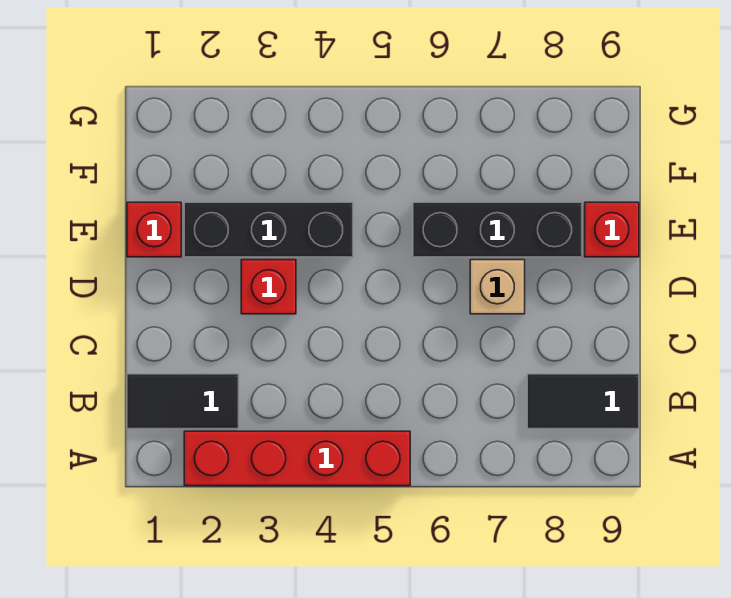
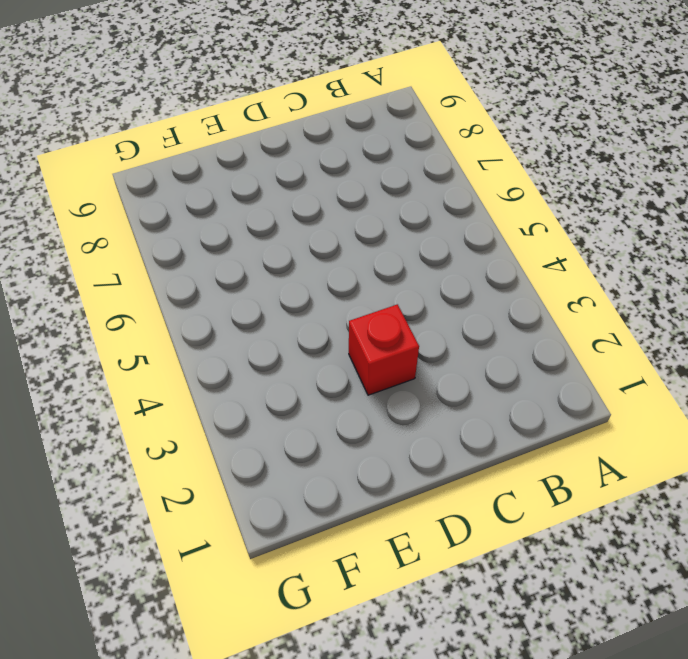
none -> red brick A2:A5 level 1
none -> black tile B1:B2 level 1

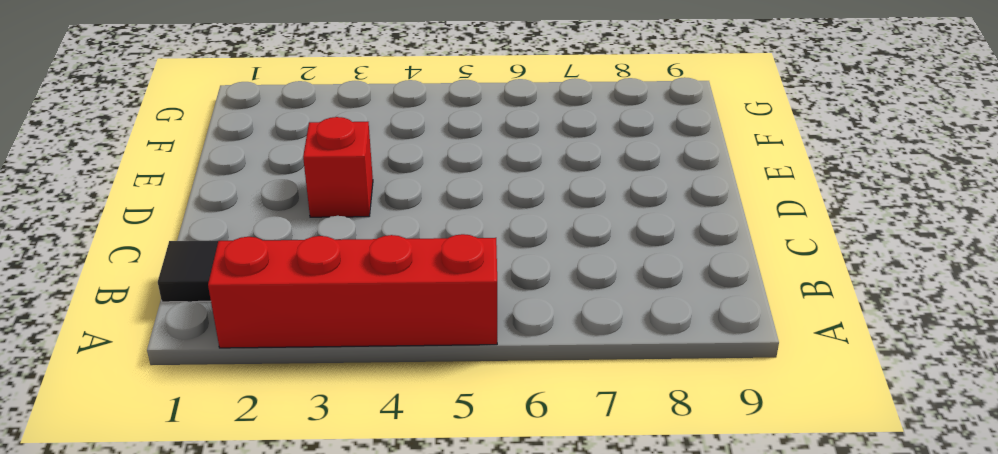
none -> black tile B8:B9 level 1
none -> tan brick D7 level 1

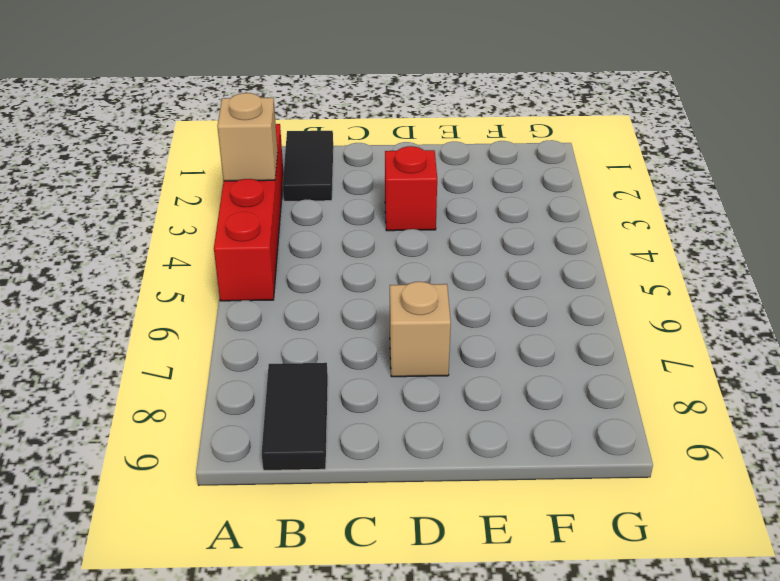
tan brick A3 level 2 -> none
none -> red brick E1 level 1
none -> black brick E2:E4 level 1

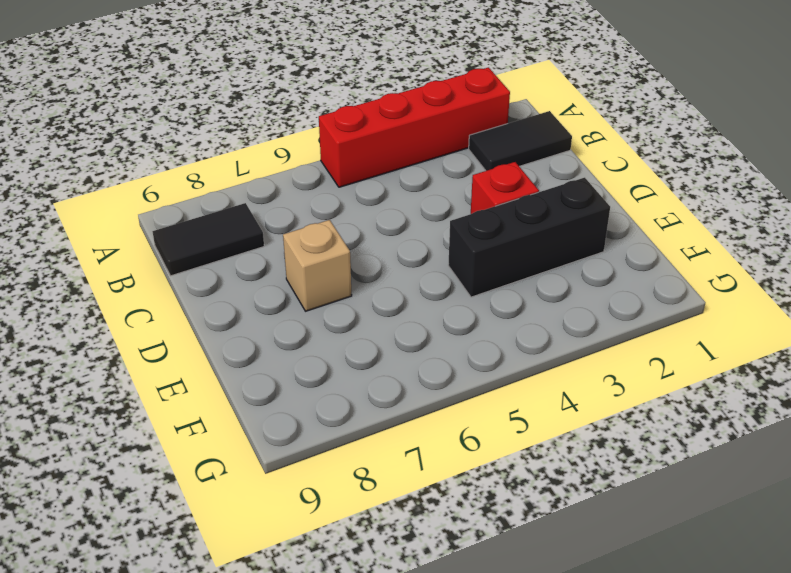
none -> red brick E1 level 1
none -> black brick E6:E8 level 1

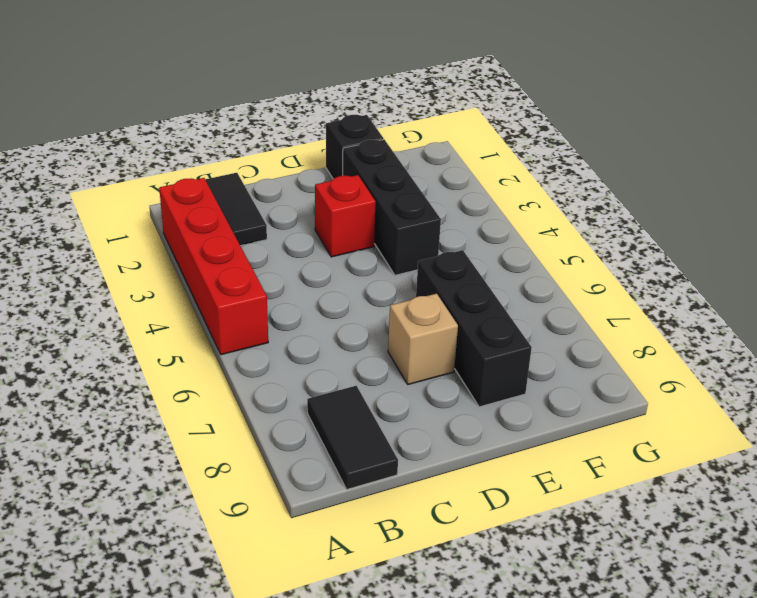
black brick E1 level 1 -> red brick E1 level 1
none -> red brick E9 level 1

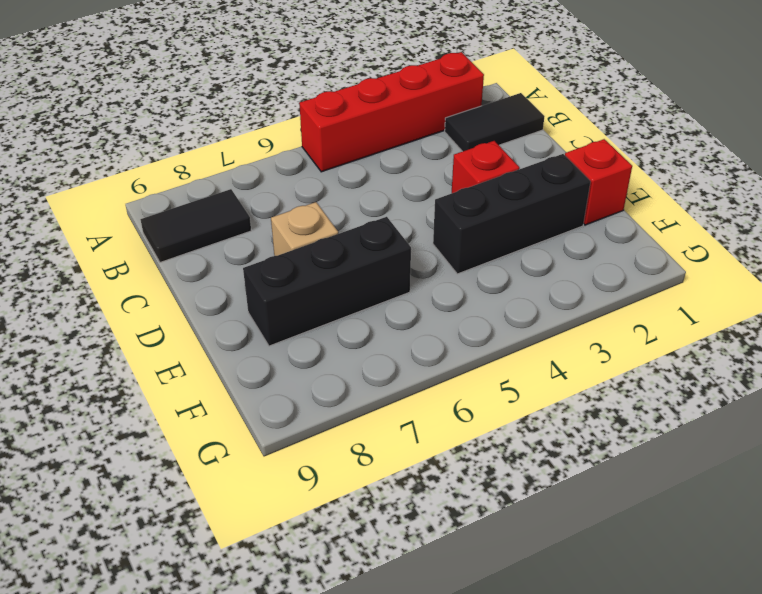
none -> red brick E9 level 1

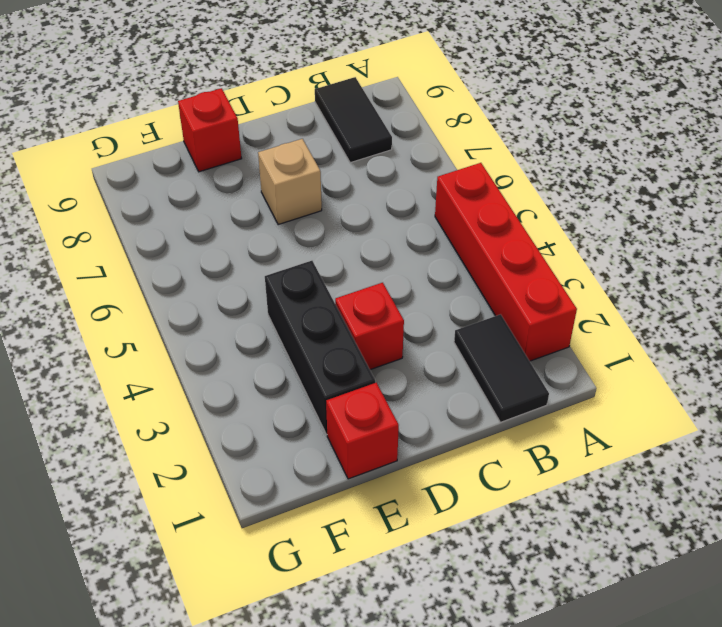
none -> black brick E6:E8 level 1

